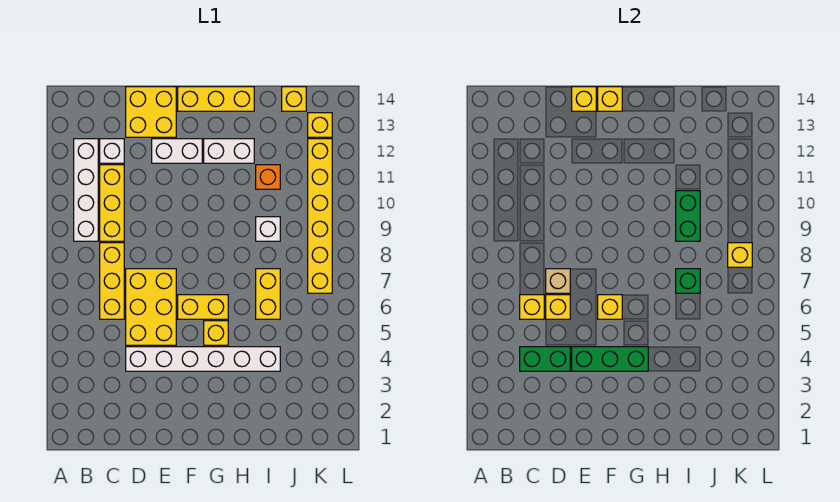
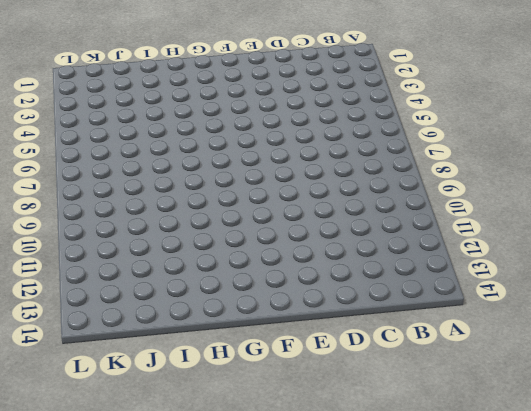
none -> white brick B9:B12 level 1
none -> yellow brick C6:C8 level 1
none -> yellow brick C9:C11 level 1

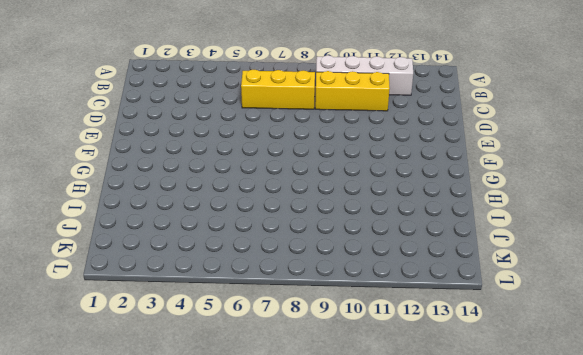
none -> white brick C12 level 1
none -> white brick D4:I4 level 1
none -> yellow brick D5:E7 level 1

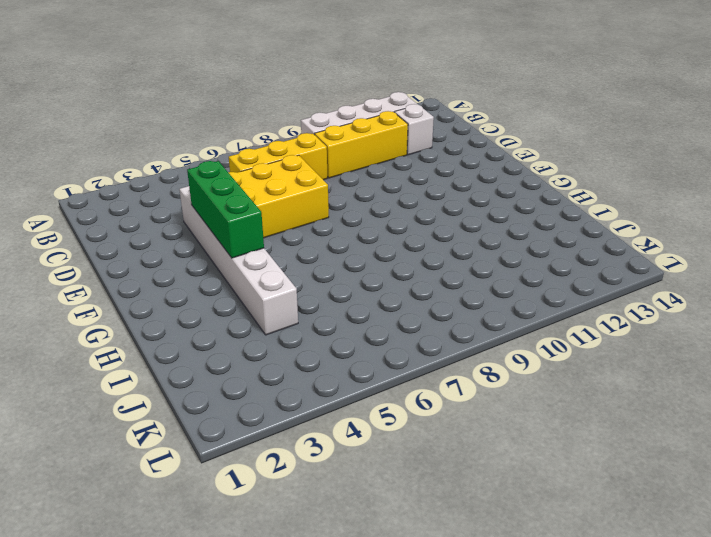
none -> yellow brick D13:E14 level 1
none -> white brick E12:F12 level 1
none -> yellow brick F6:G6 level 1

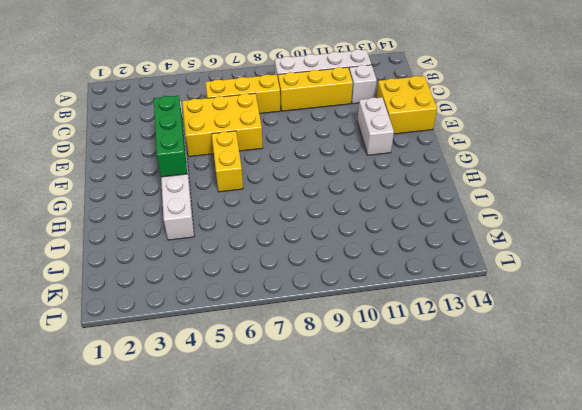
none -> yellow brick F14:H14 level 1
none -> yellow brick G5 level 1
none -> white brick G12:H12 level 1

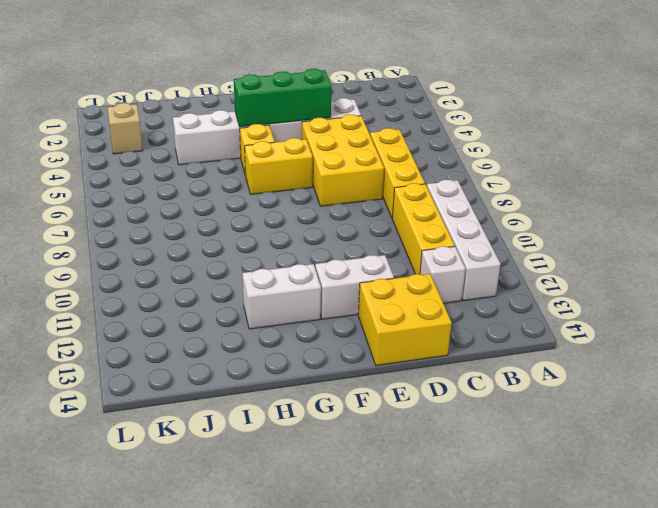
tan brick K3 level 1 -> tan brick D7 level 2
none -> yellow brick F14:H14 level 1
none -> yellow brick I6:I7 level 1
none -> white brick I9 level 1

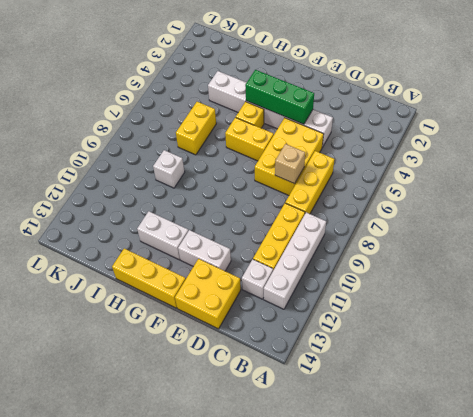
none -> orange brick I11 level 1
none -> yellow brick J14 level 1
none -> yellow brick K7:K12 level 1

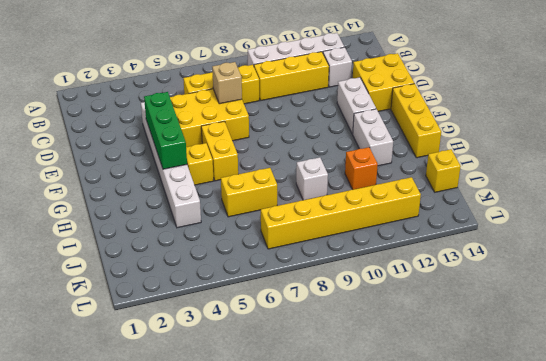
none -> yellow brick K13 level 1
none -> green brick C4:D4 level 2
none -> yellow brick C6 level 2

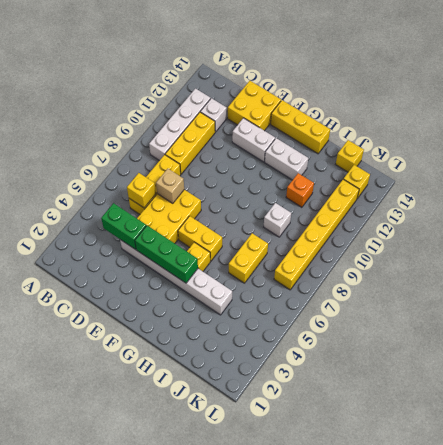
none -> yellow brick D6 level 2
none -> yellow brick E14 level 2
none -> yellow brick F6 level 2

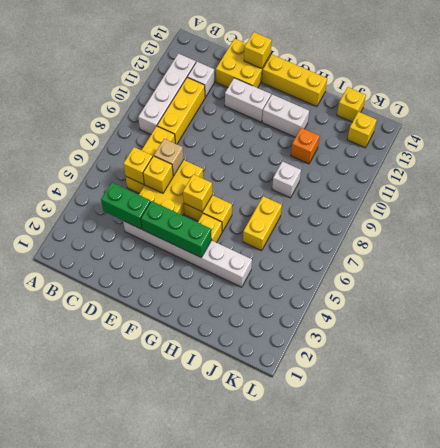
none -> yellow brick K7:K12 level 1
none -> yellow brick F14 level 2
none -> green brick I7 level 2

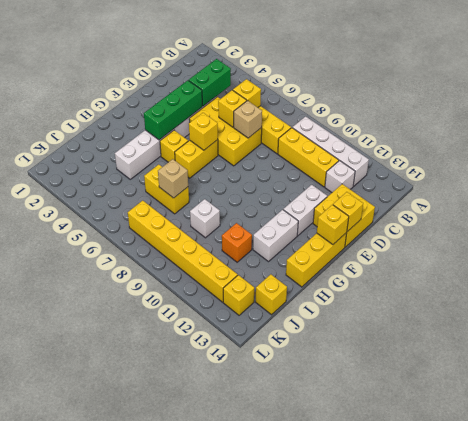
tan brick I7 level 2 -> green brick I7 level 2
none -> green brick I9:I10 level 2
none -> yellow brick K8 level 2

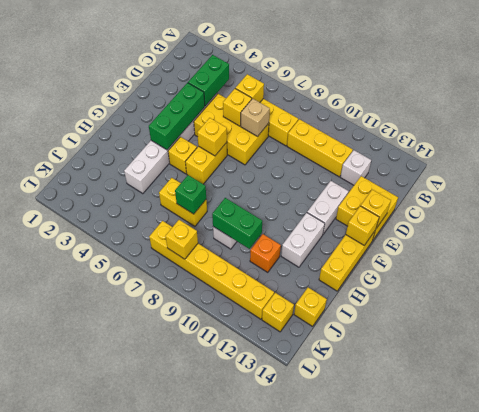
none -> white brick B9:B12 level 1

